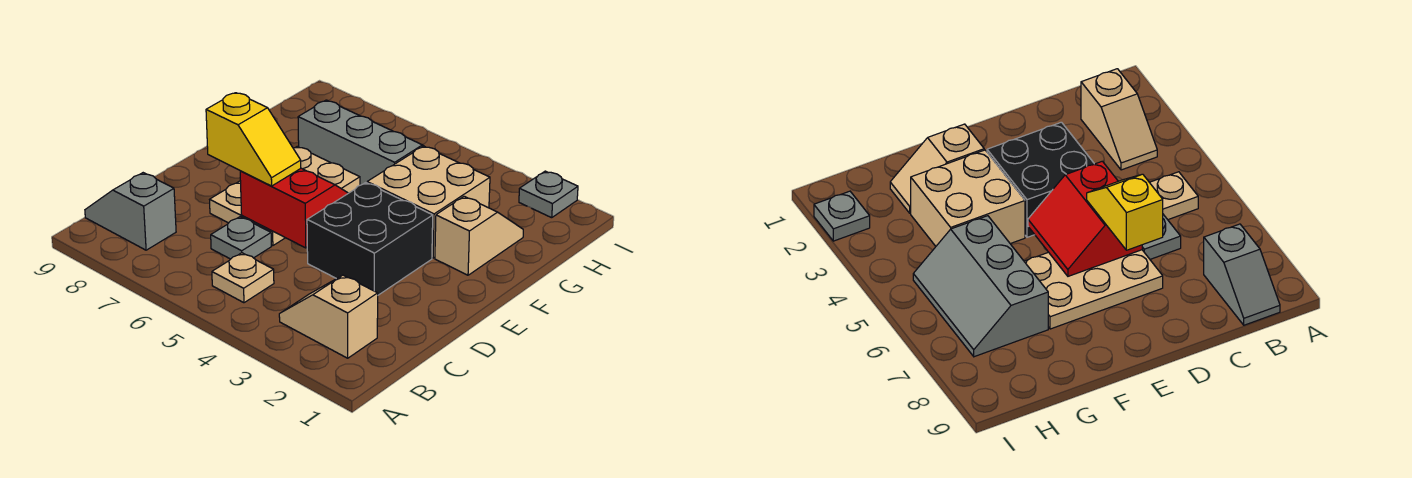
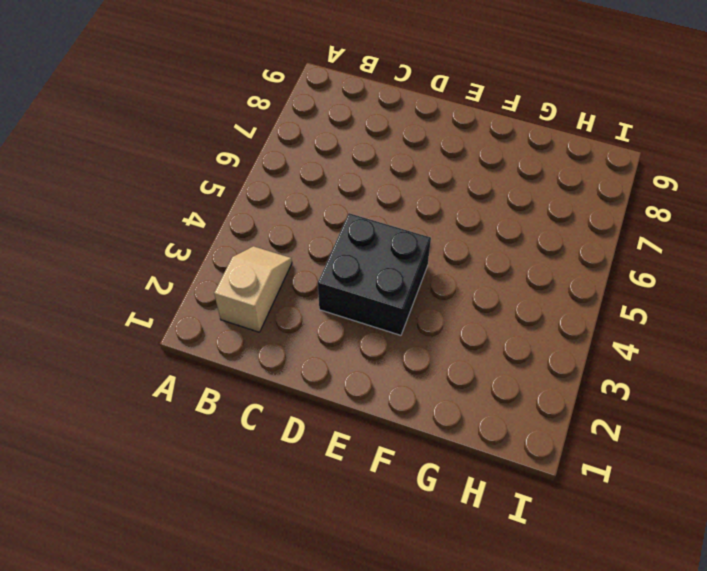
none -> tan plate B5 level 1
none -> grey slope B8:B9 level 1 top 8
none -> grey plate C6 level 1

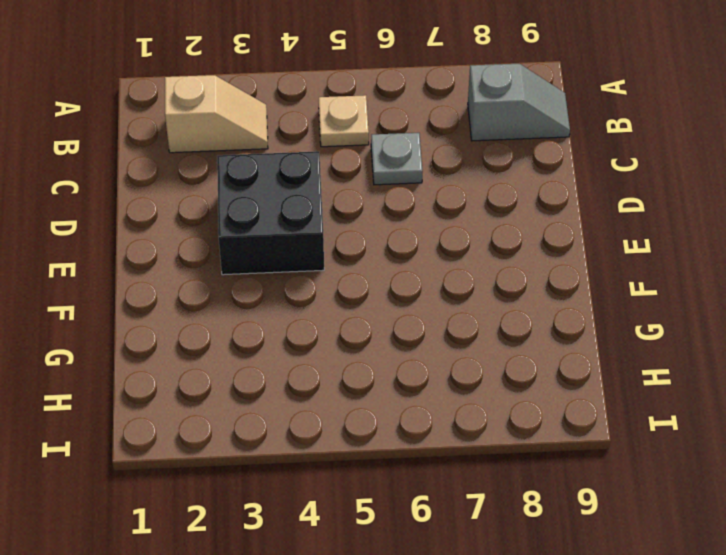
none -> tan plate D6:F7 level 1
none -> tan slope F2:G2 level 1 top F
none -> tan brick F3:G4 level 1

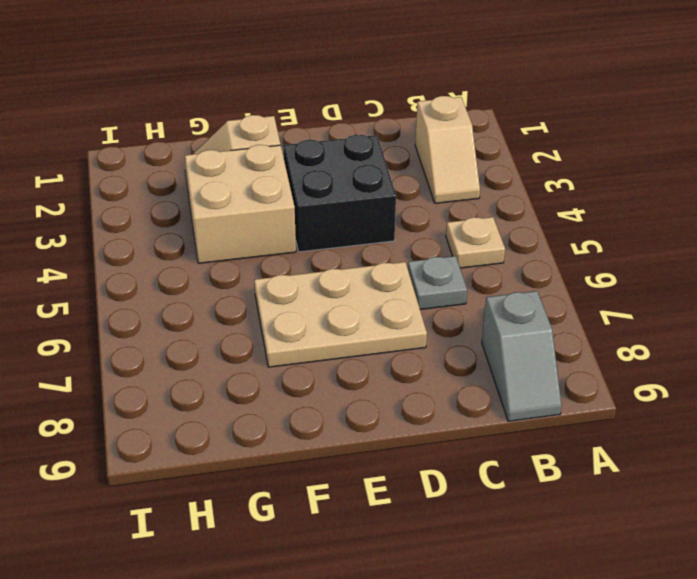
none -> grey slope G5:H7 level 1 top G
none -> grey plate I2 level 1
none -> red slope D5:E6 level 2 top D

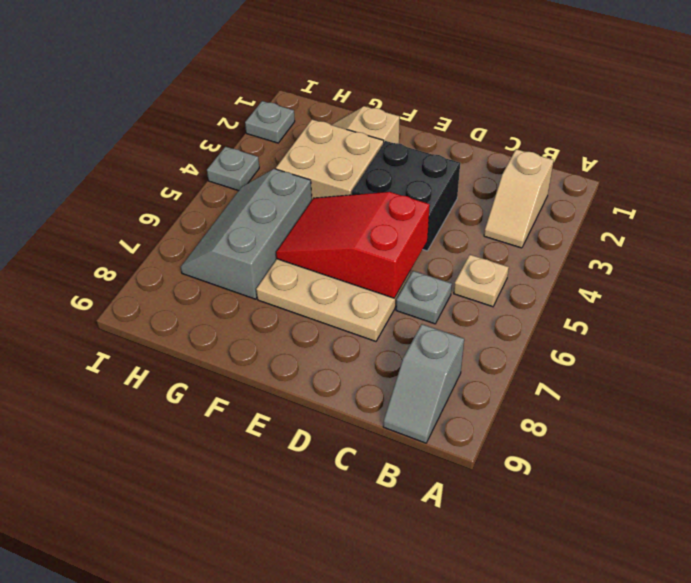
red slope D5:F6 level 2 top D -> red slope D5:E6 level 2 top D
grey plate I4 level 1 -> none
none -> yellow slope D6:D7 level 3 top 7

